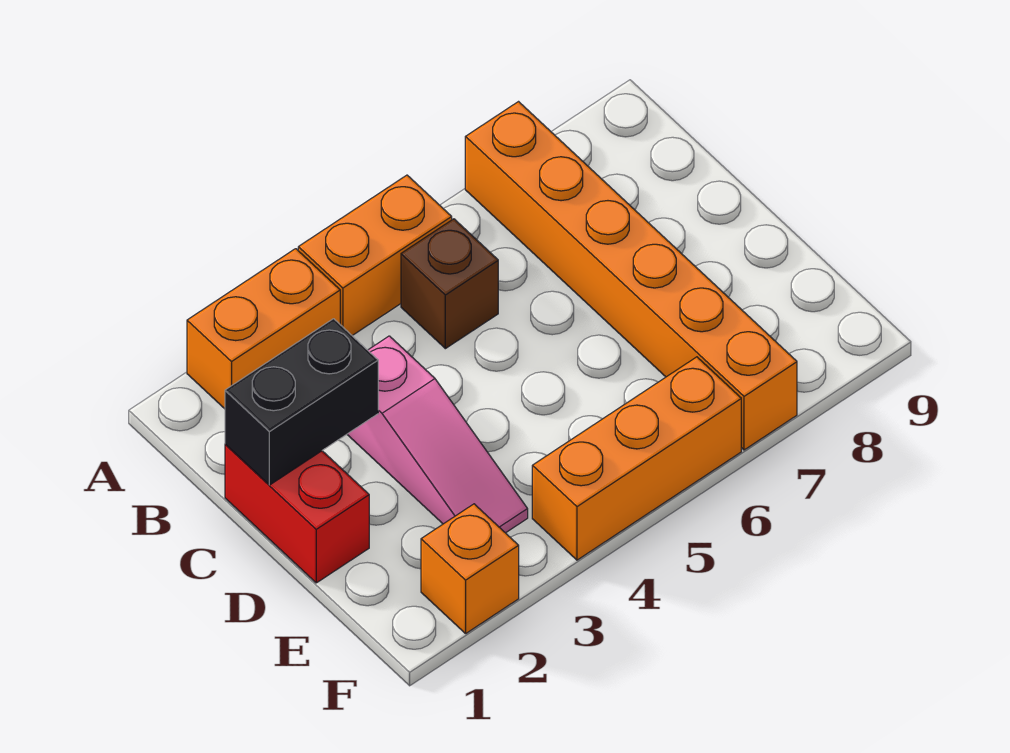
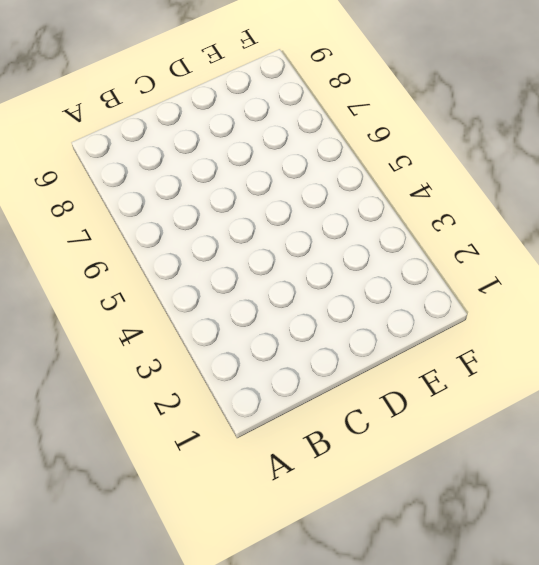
none -> orange brick A2:A3 level 1
none -> orange brick A4:A5 level 1

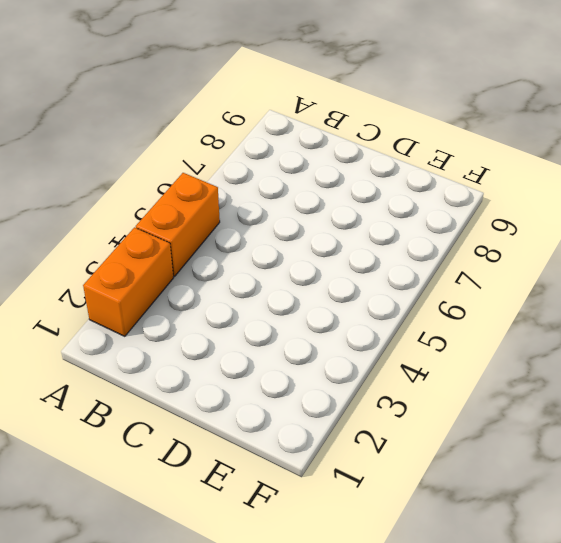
none -> orange brick A7:F7 level 1
none -> brown brick B5 level 1

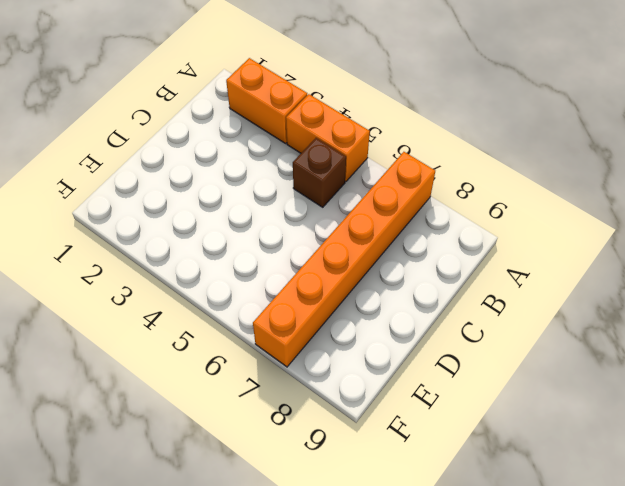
none -> red brick C1:D1 level 1
none -> pink slope C3:E3 level 1 top C

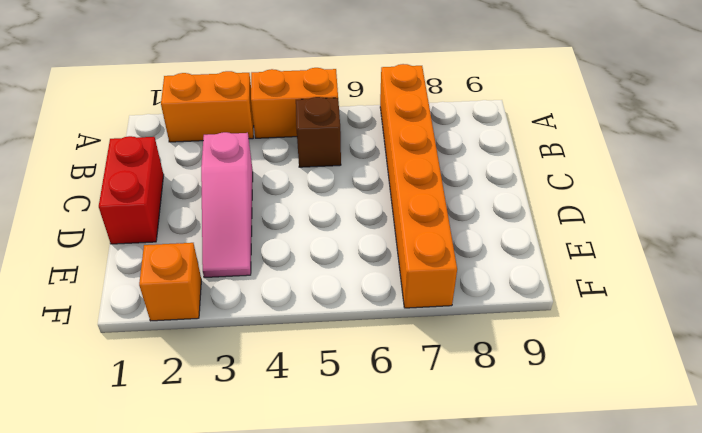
none -> orange brick F4:F6 level 1
none -> black brick C1:C2 level 2

